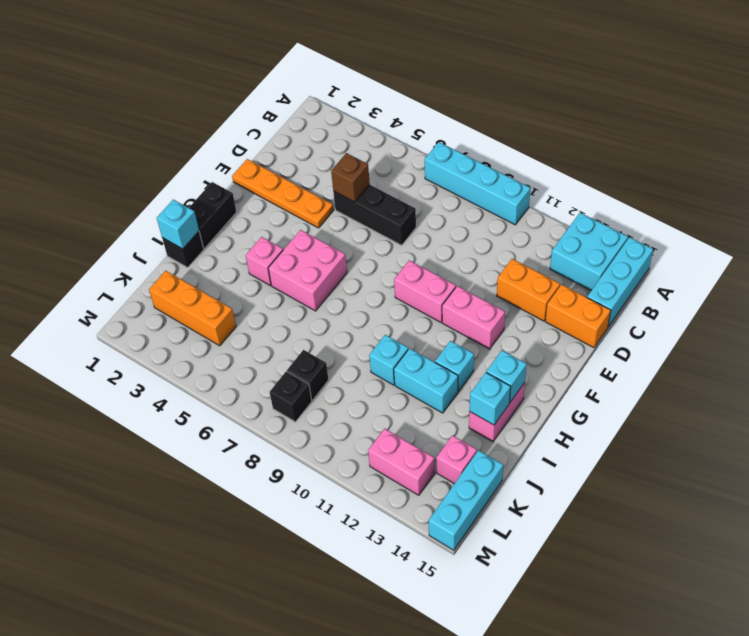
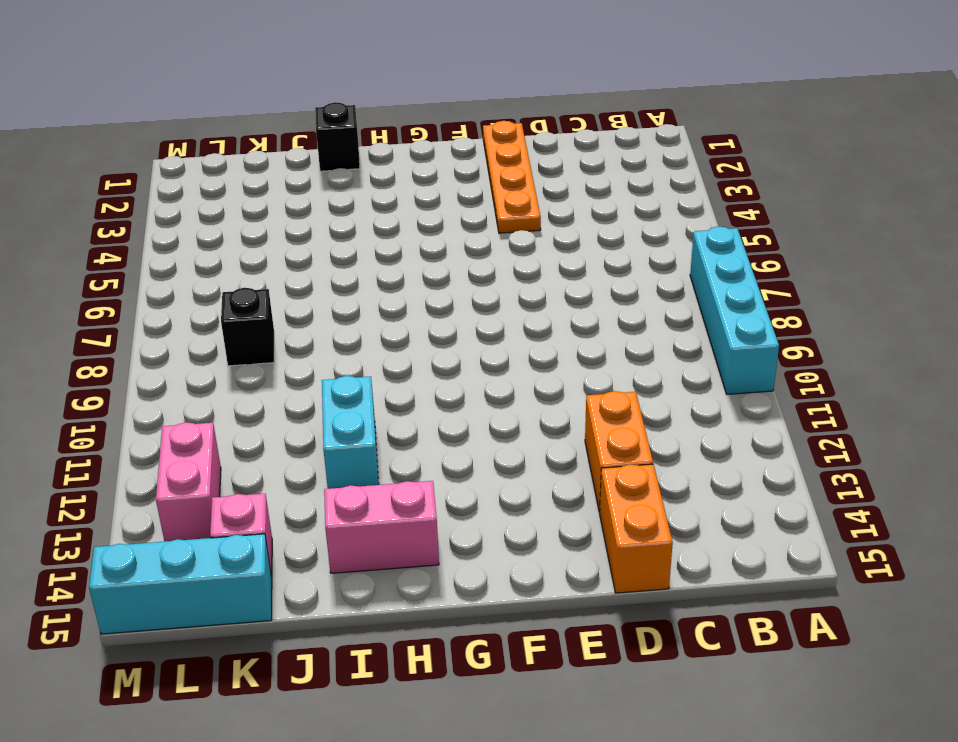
none -> cyan brick A13:B14 level 1
none -> cyan brick A15:C15 level 1
none -> black brick D5:D7 level 1

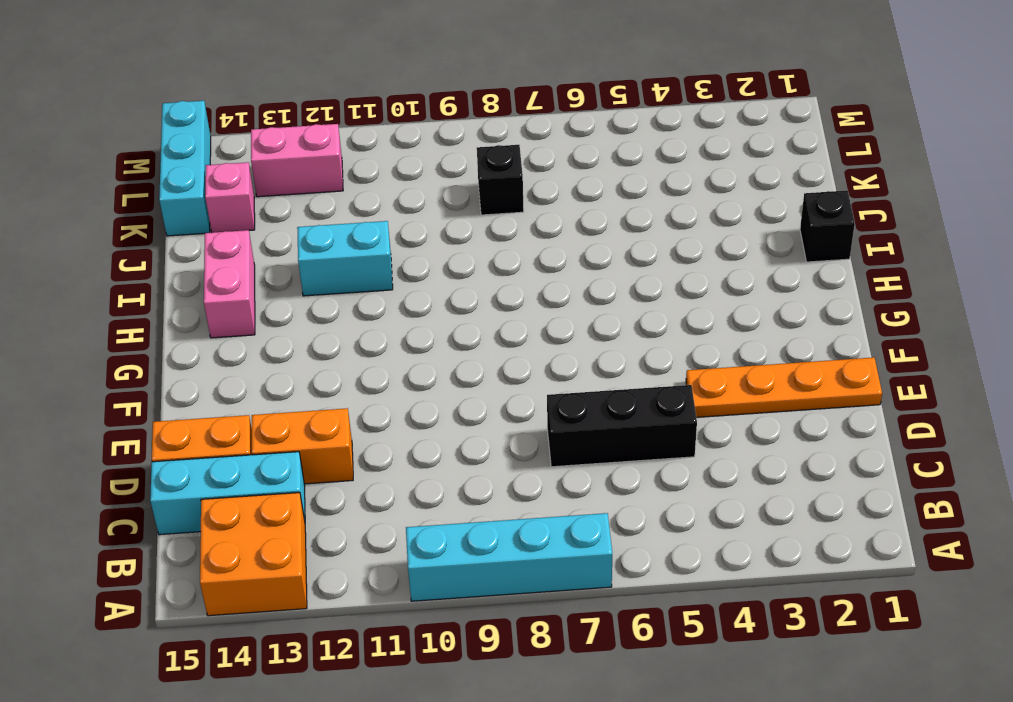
orange brick A13:B14 level 1 -> cyan brick A13:B14 level 1
cyan brick C13:C15 level 1 -> cyan brick A15:C15 level 1
none -> pink brick F9:F10 level 1
none -> pink brick F11:F12 level 1
none -> black brick G1:H1 level 1

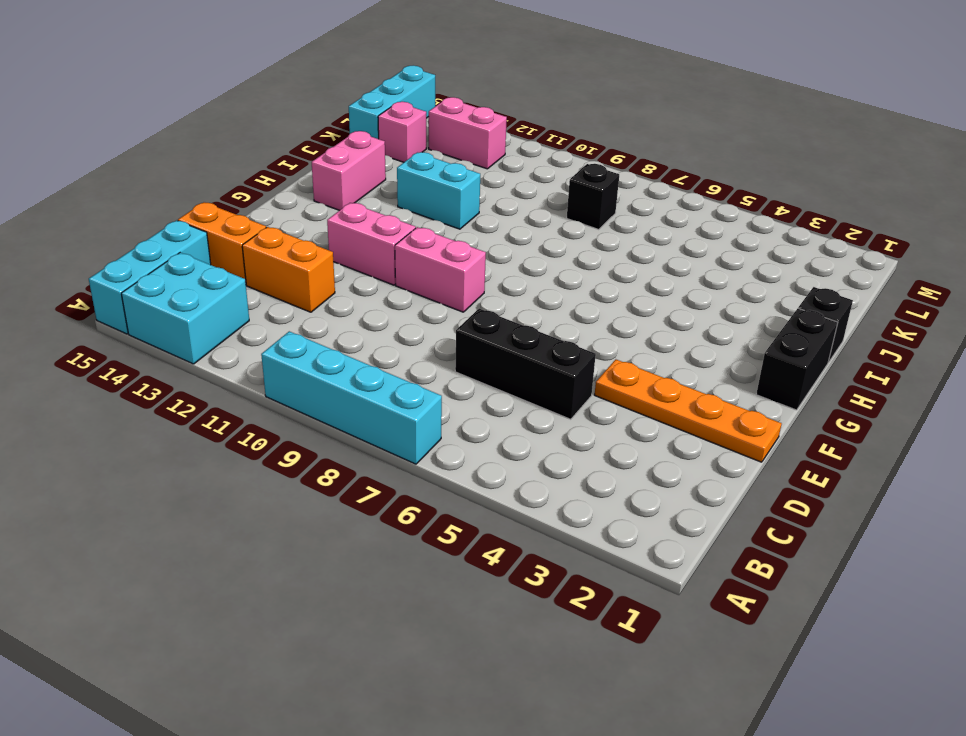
none -> pink brick G5:H6 level 1
none -> pink brick H4 level 1
none -> cyan brick H12 level 1

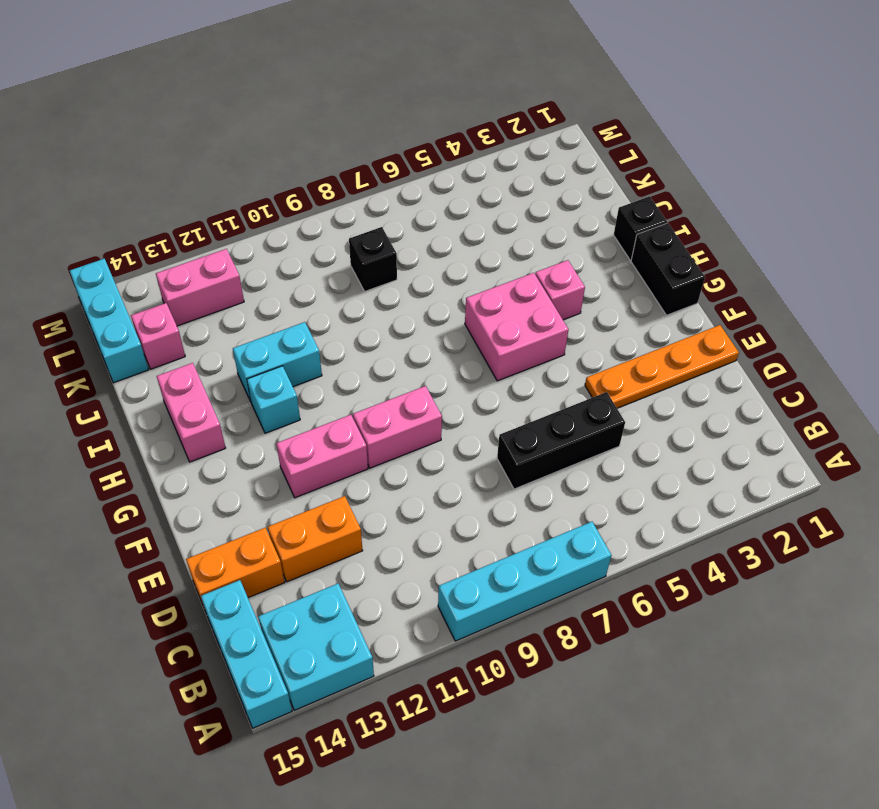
none -> cyan brick I10 level 1
none -> orange brick K2:K4 level 1
none -> black brick L8 level 1

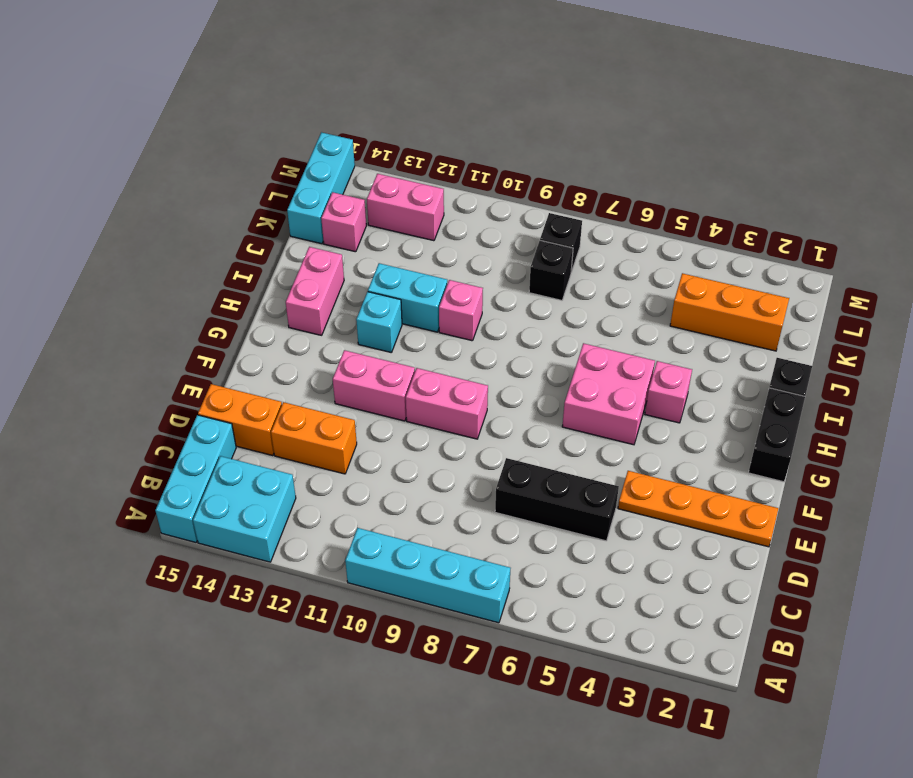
pink brick I10 level 1 -> cyan brick I10 level 1
none -> brown brick D5 level 2
none -> cyan brick H14 level 2
none -> cyan brick I1 level 2

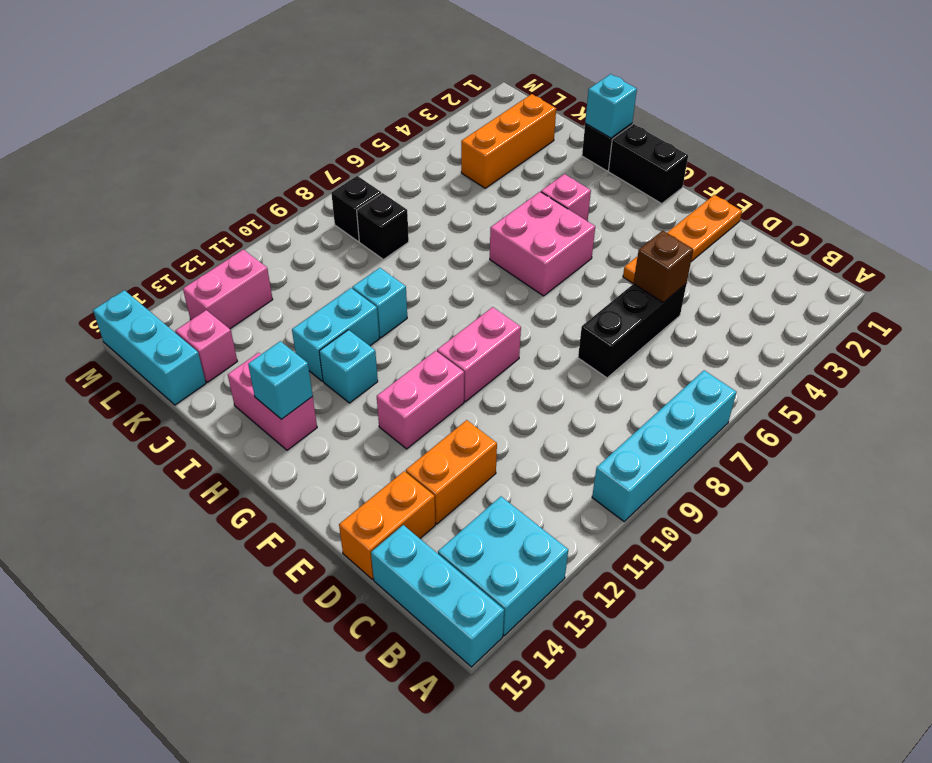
none -> cyan brick I14 level 2

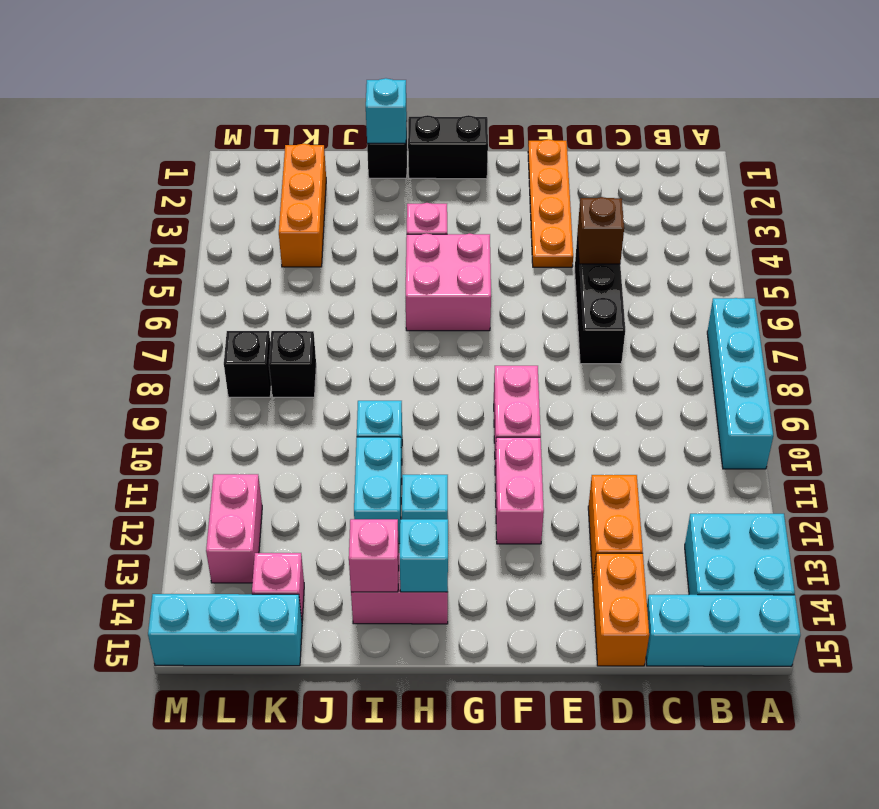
pink brick I14 level 2 -> cyan brick I14 level 2

